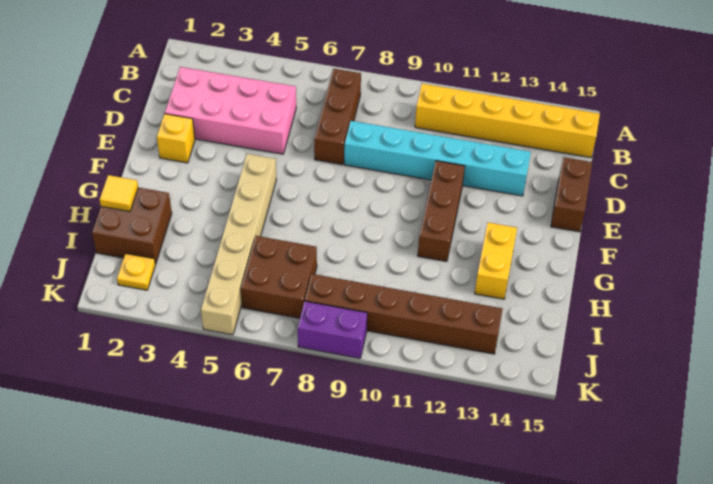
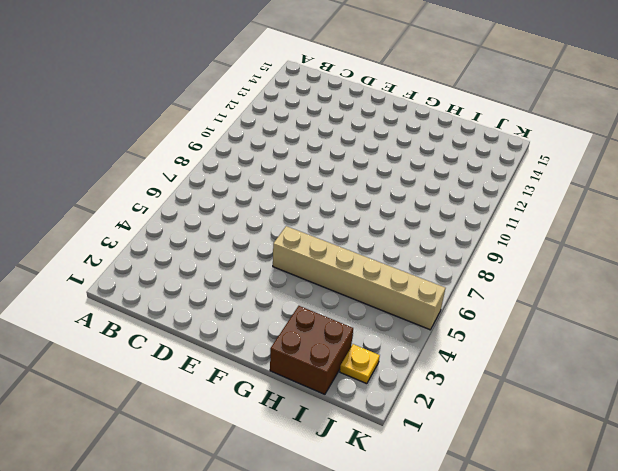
none -> brown brick B7:D7 level 1
none -> yellow brick B10:B15 level 1
none -> pink brick C2:D5 level 1

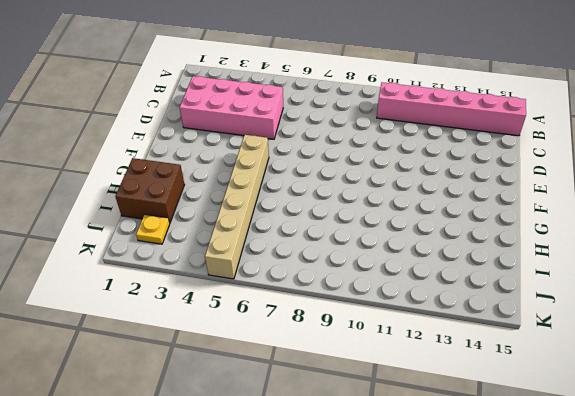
pink brick B10:B15 level 1 -> yellow brick B10:B15 level 1
none -> brown brick B7:D7 level 1
none -> cyan brick D8:D13 level 1
none -> brown brick D15:E15 level 1

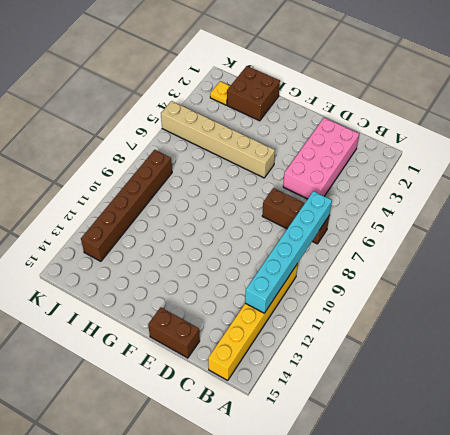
cyan brick B7:B12 level 2 -> cyan brick D8:D13 level 1
none -> yellow brick E2 level 1
none -> brown brick E11:G11 level 1
none -> yellow brick G13:H13 level 1

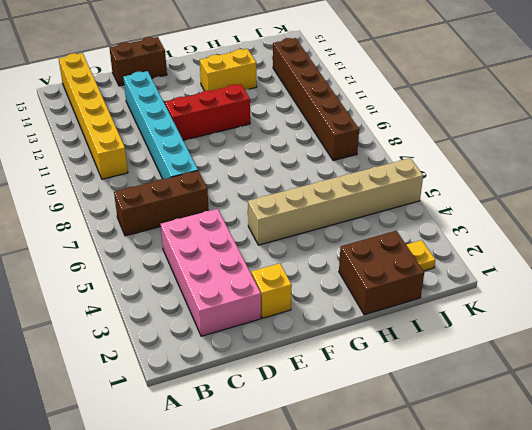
red brick E11:G11 level 1 -> brown brick E11:G11 level 1
none -> brown brick I6:J7 level 1
none -> purple brick K8:K9 level 1
none -> yellow tile H1 level 2

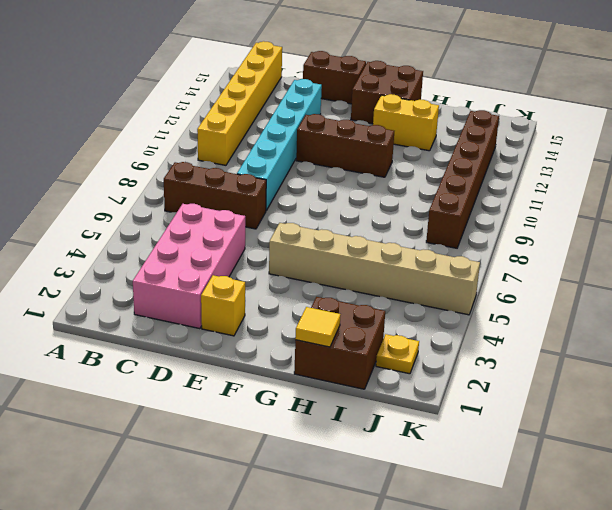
brown brick F14:G15 level 1 -> brown brick I6:J7 level 1
none -> purple brick K8:K9 level 1

